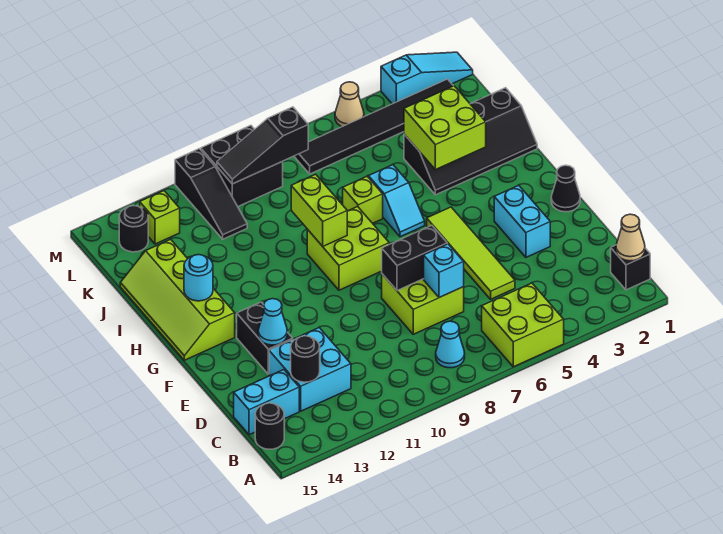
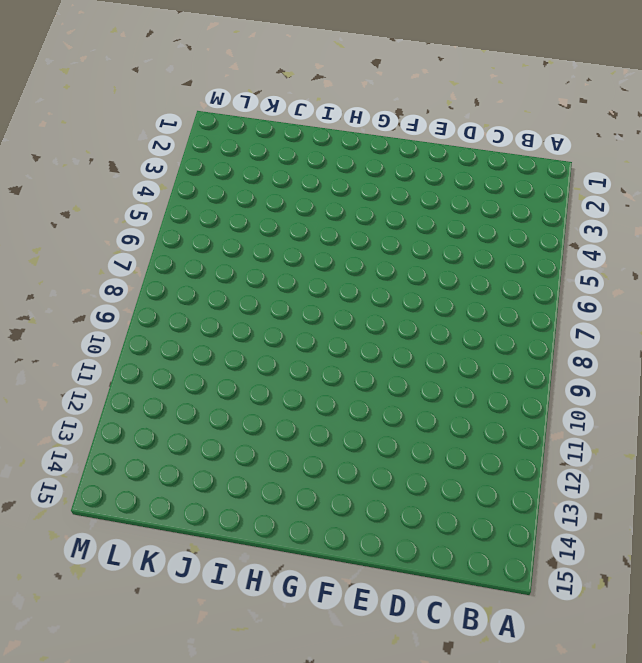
none -> lime brick A5:B6 level 1
none -> black brick B1 level 1
none -> cyan cone B8 level 1
none -> black round brick B15 level 1

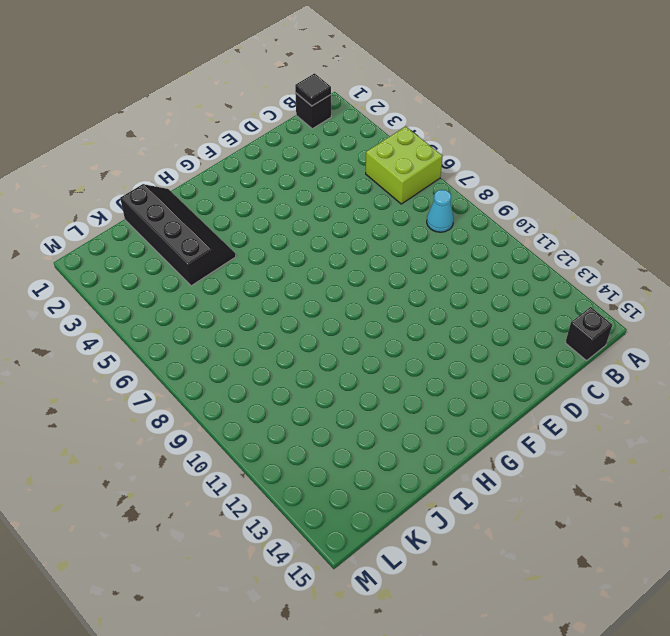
black tile B1 level 2 -> tan cone B1 level 2
black brick B15 level 1 -> black round brick B15 level 1
none -> cyan brick C12:D13 level 1
none -> cyan brick C14:C15 level 1
none -> lime tile D5:G5 level 1
none -> lime brick D7:E8 level 1

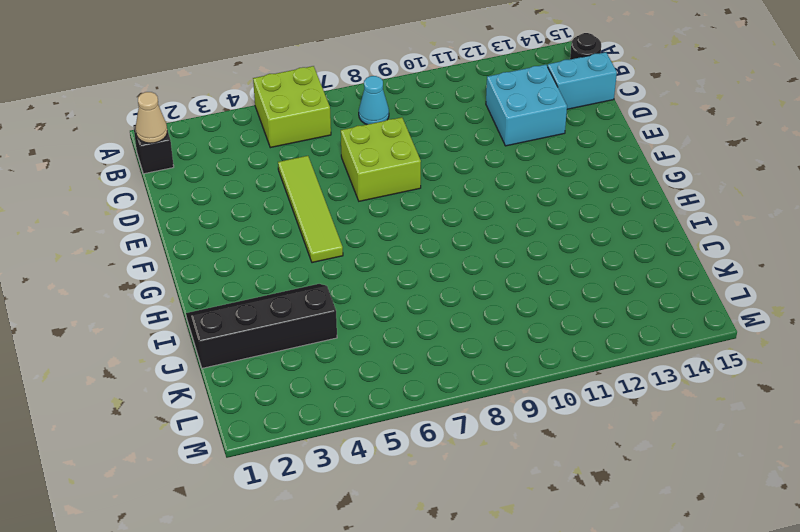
none -> cyan brick E3:F3 level 1
none -> black brick E13:F13 level 1
none -> black cone F1 level 1
none -> lime brick G8:H9 level 1

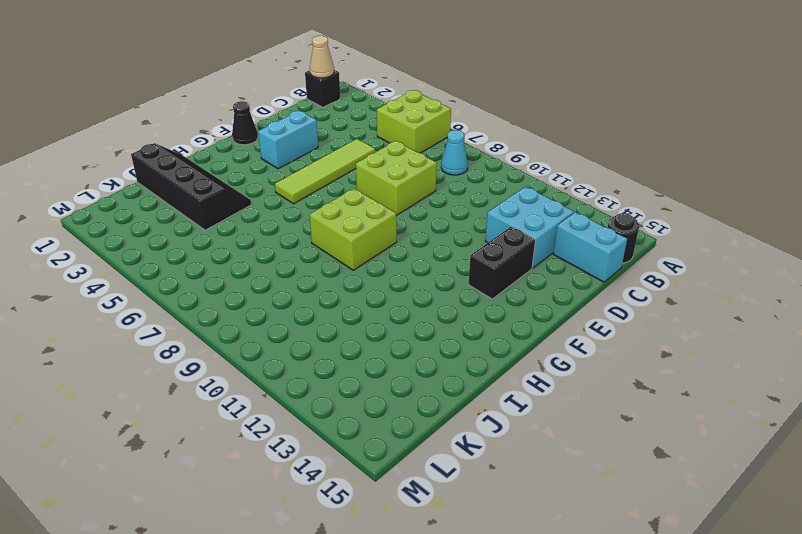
none -> lime slope G14:J15 level 1 top 14
none -> cyan slope H6:I6 level 1 top I
none -> lime brick I7 level 1
none -> black slope K11:M11 level 1 top M

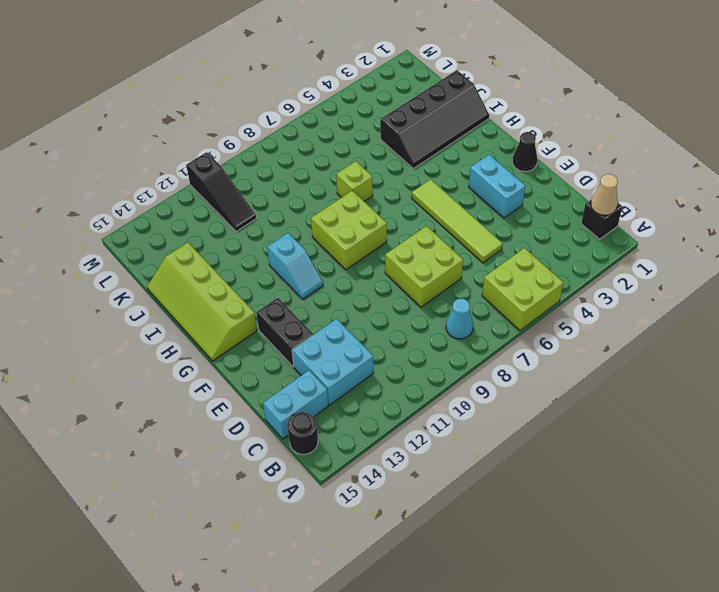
cyan slope G11:H11 level 1 top H -> cyan slope H6:I6 level 1 top I
none -> black tile L2:L7 level 1
none -> black brick L9:M10 level 1
none -> lime brick L13 level 1
none -> black round brick L14 level 1

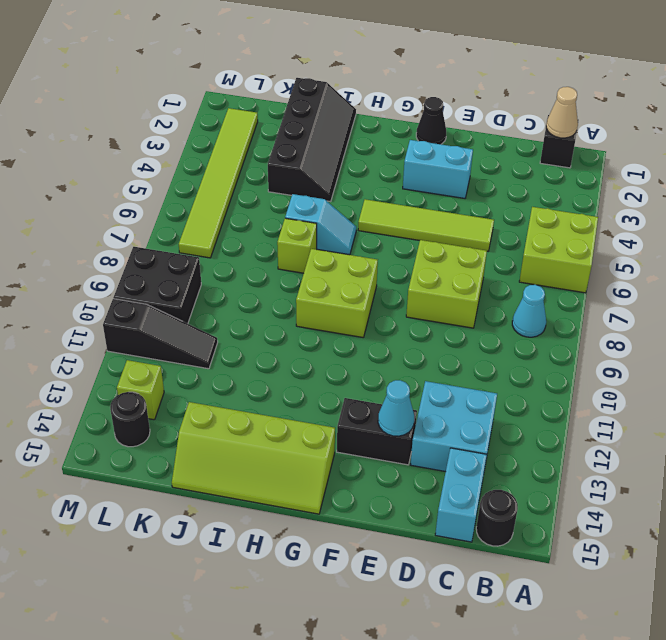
lime tile L2:L7 level 1 -> black tile L2:L7 level 1
none -> cyan slope M1:M3 level 1 top 3
none -> tan cone M5 level 1
none -> black round brick C13 level 2
none -> cyan brick D7 level 2

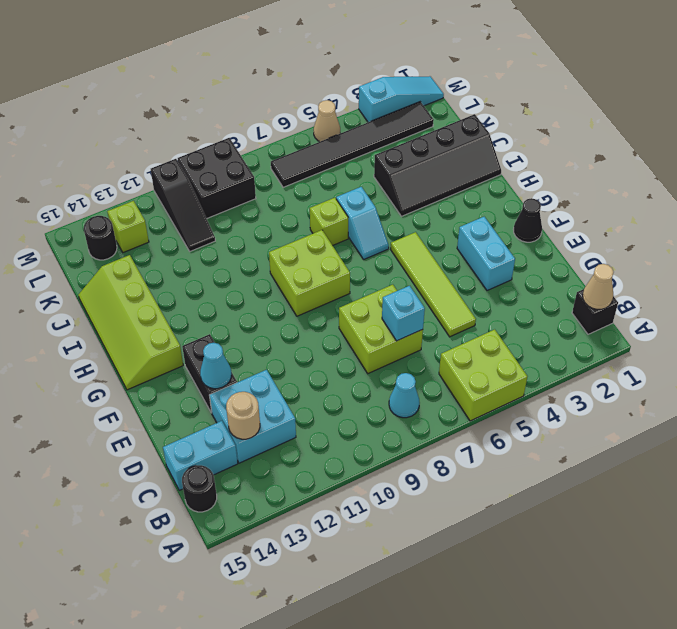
tan round brick C13 level 2 -> black round brick C13 level 2
none -> black brick E7:E8 level 2
none -> lime brick H9:I9 level 2
none -> cyan round brick H14 level 2
none -> lime brick I3:J4 level 2

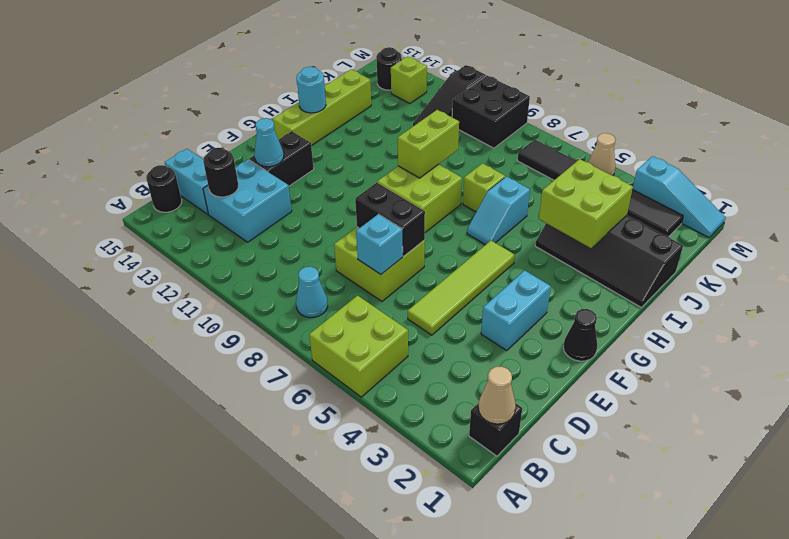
none -> black slope L8:L10 level 2 top 8

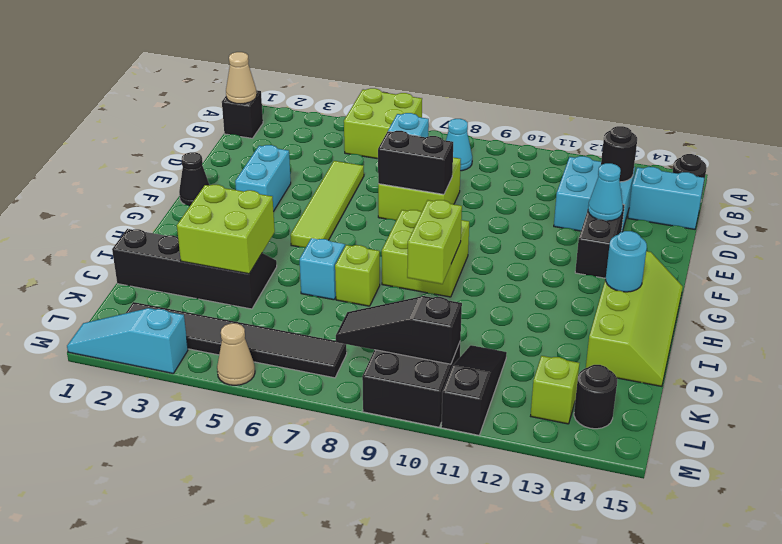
black slope L8:L10 level 2 top 10 -> black slope L8:L10 level 2 top 8

